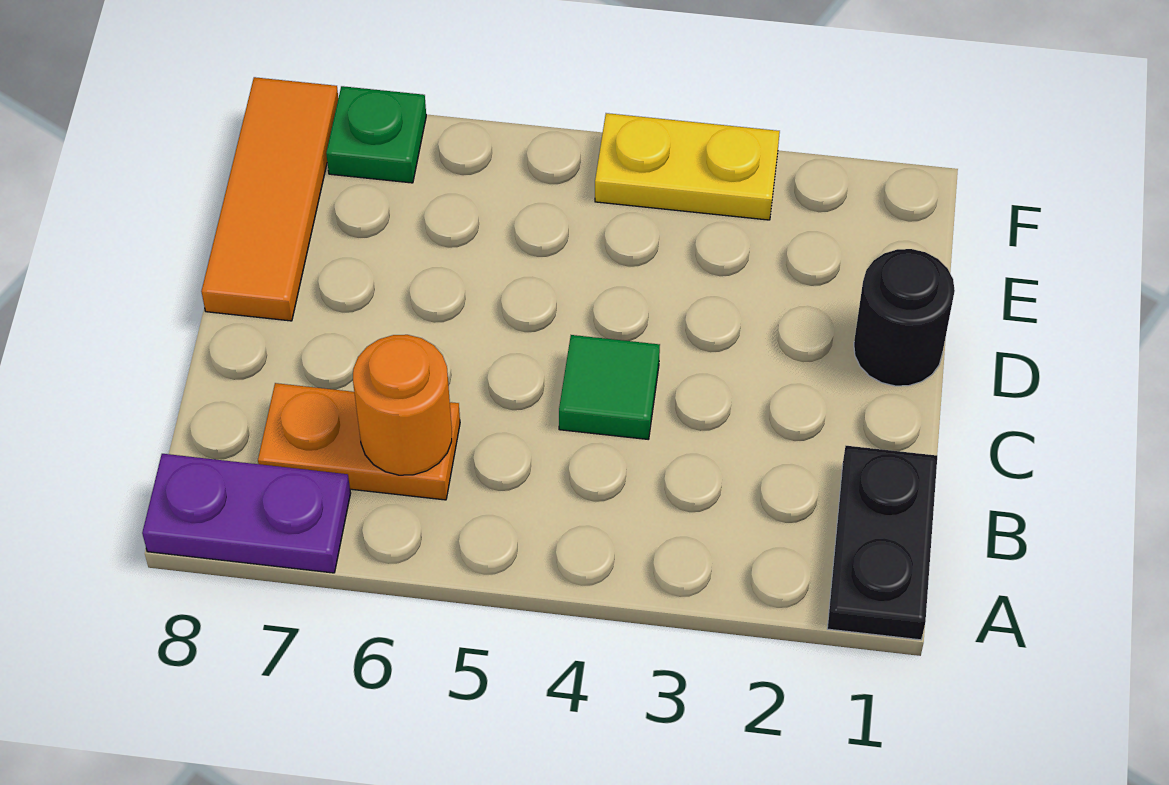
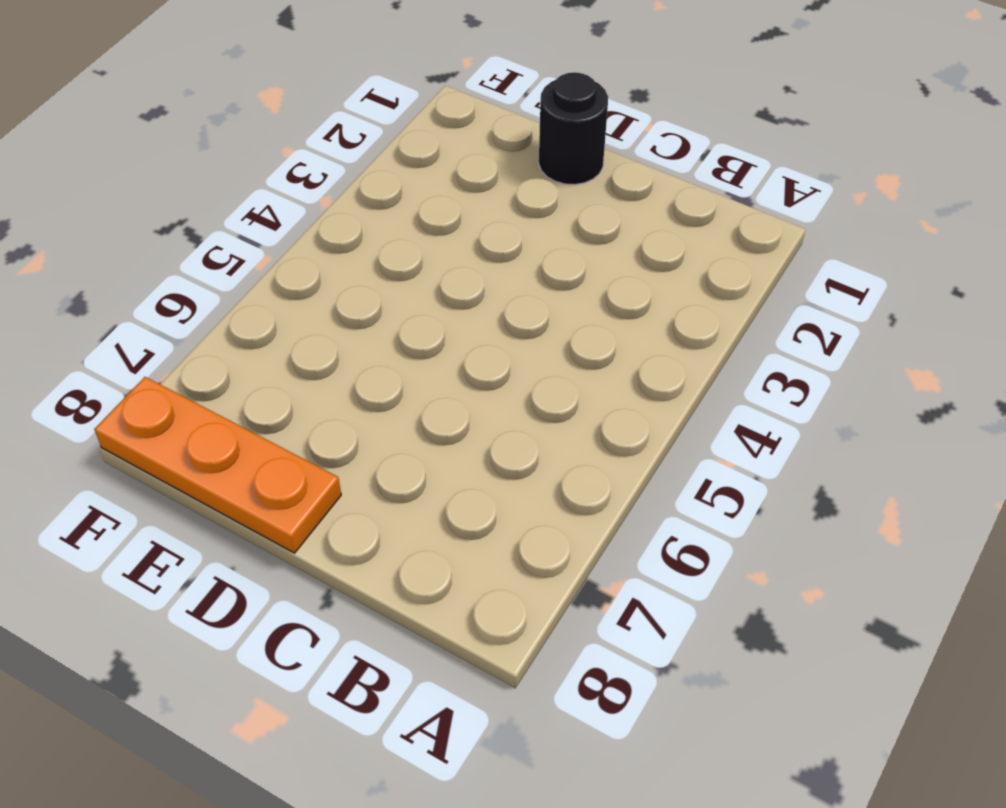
orange plate D8:F8 level 1 -> orange tile D8:F8 level 1
none -> black plate A1:B1 level 1
none -> purple plate A7:A8 level 1

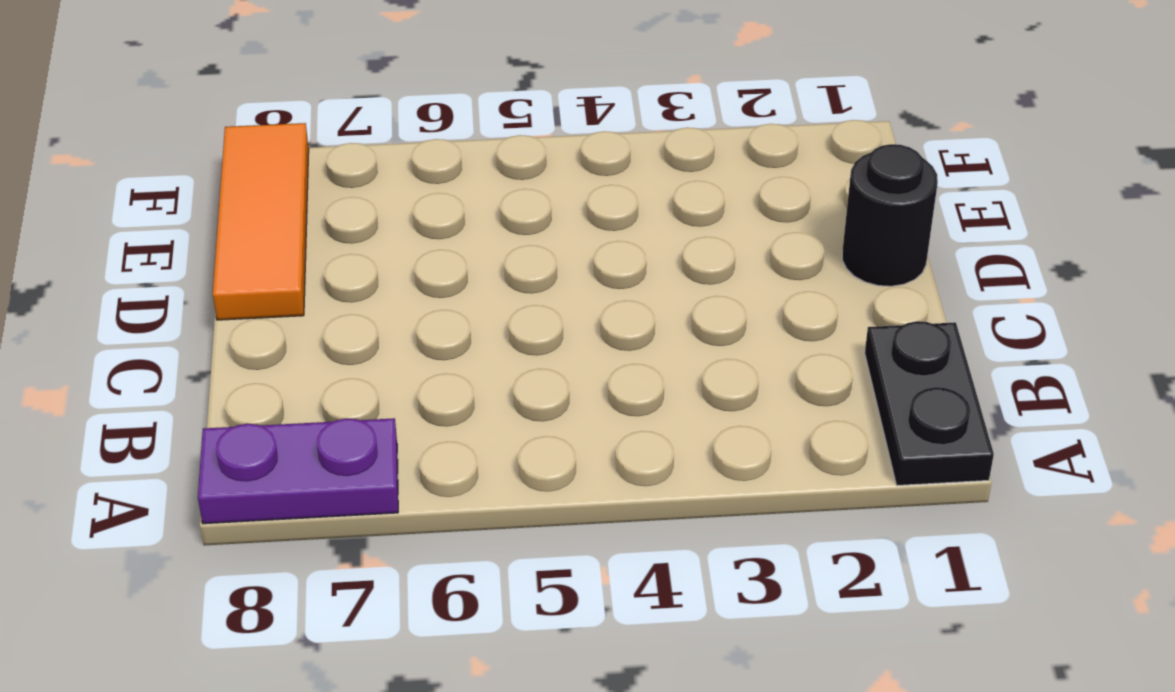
none -> orange plate B6:B7 level 1
none -> green tile C4 level 1

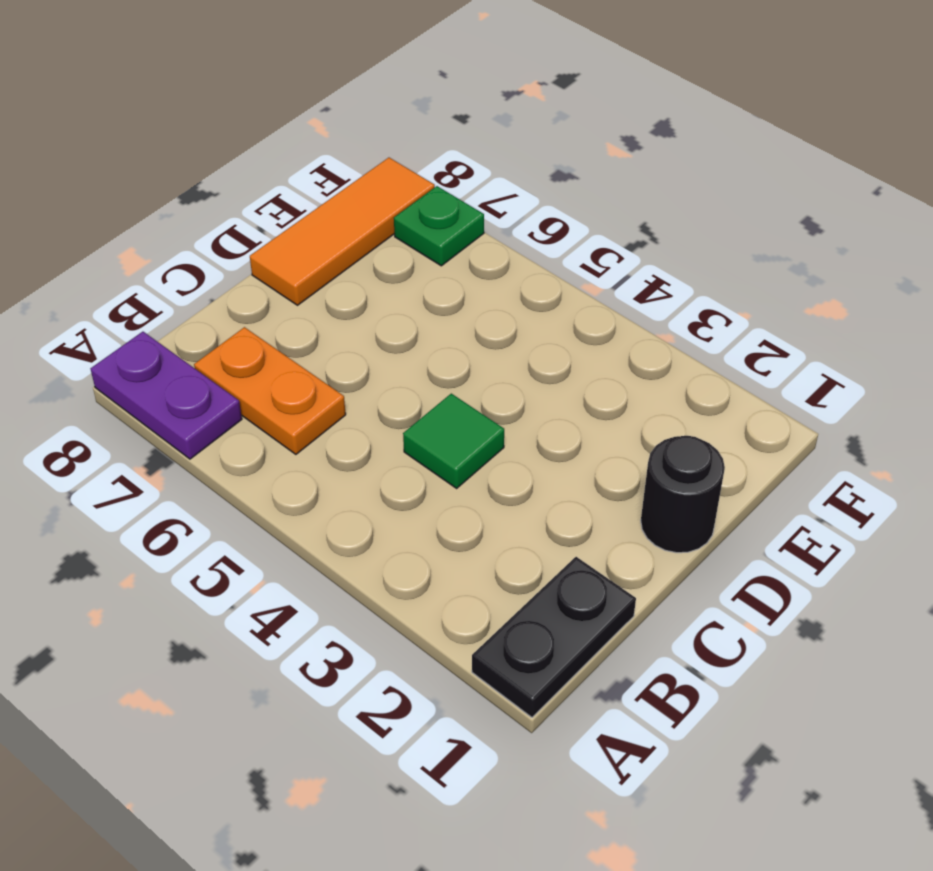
none -> yellow plate F3:F4 level 1
none -> orange round brick B6 level 2

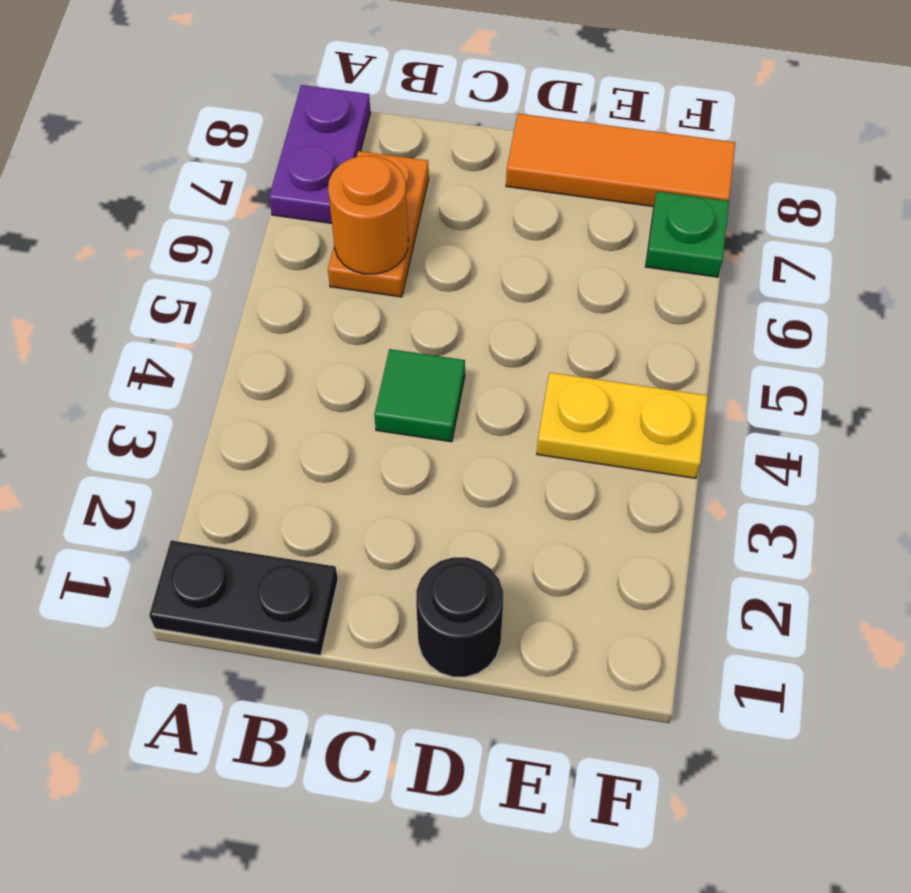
yellow plate E4:F4 level 1 -> yellow plate F3:F4 level 1

